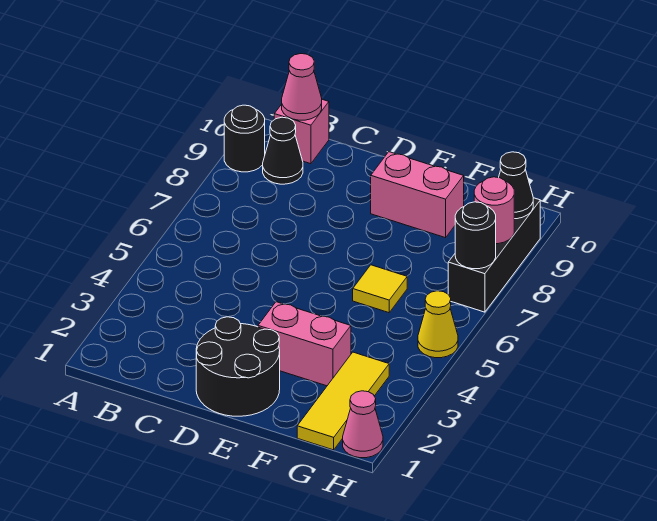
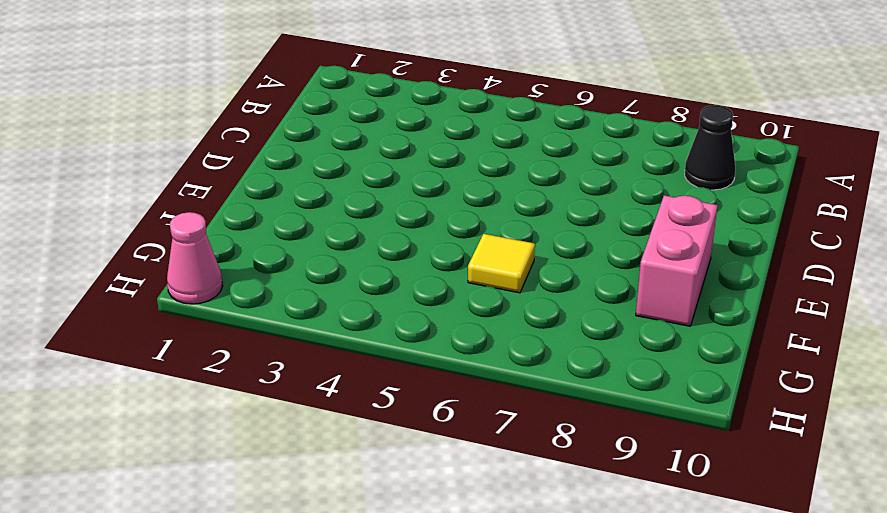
none -> black round brick A9 level 1
none -> pink brick B10 level 1
none -> black round brick D1:E2 level 1

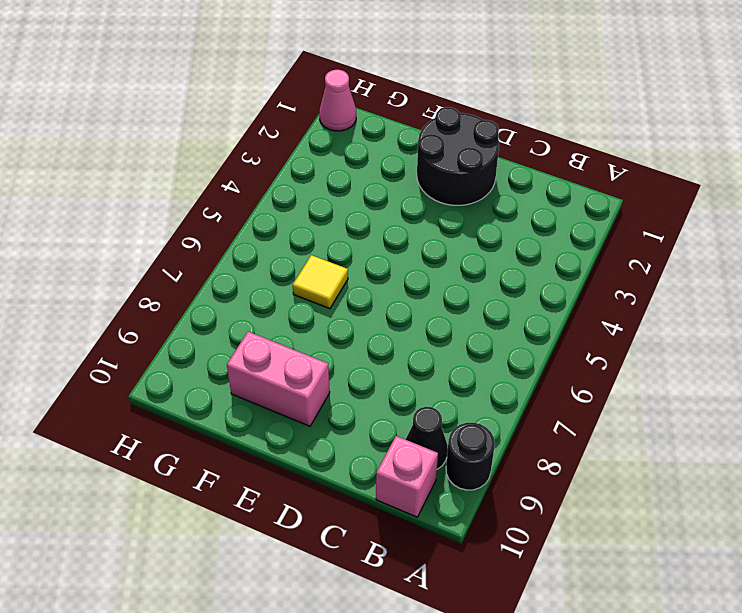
none -> pink brick E3:F3 level 1
none -> yellow tile G1:G3 level 1
none -> yellow cone H5 level 1

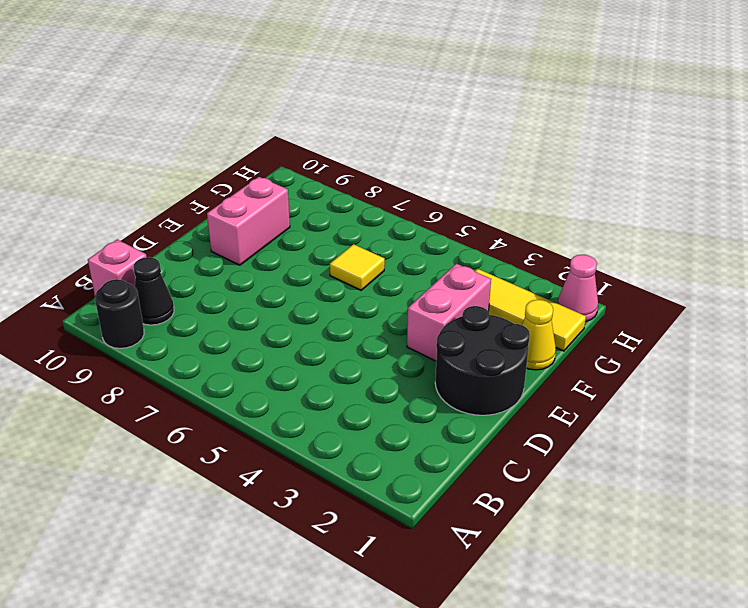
yellow cone F1 level 1 -> yellow cone H5 level 1
none -> black brick H7:H9 level 1
none -> pink cone B10 level 2
none -> black round brick H7 level 2

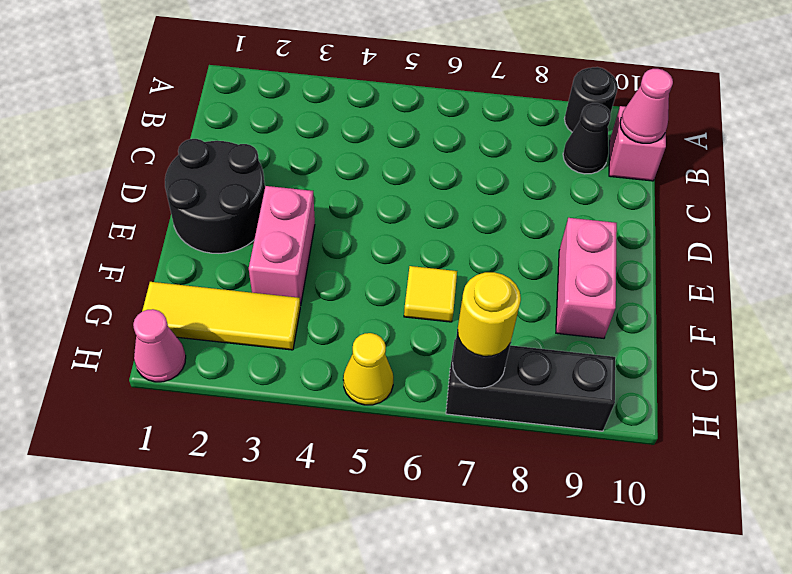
yellow round brick H7 level 3 -> none
none -> pink round brick H8 level 2
none -> black cone H9 level 2

